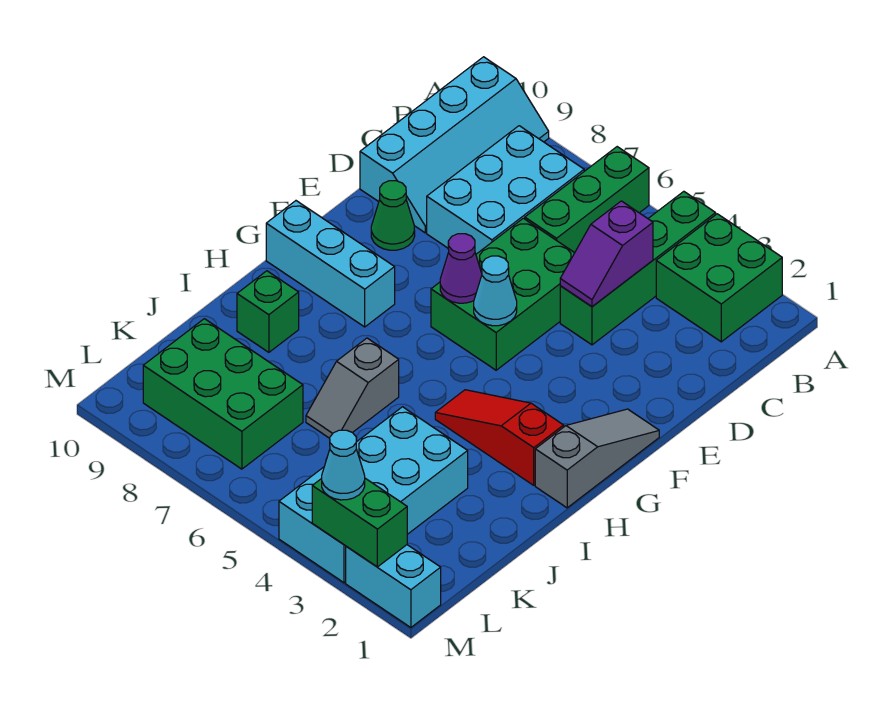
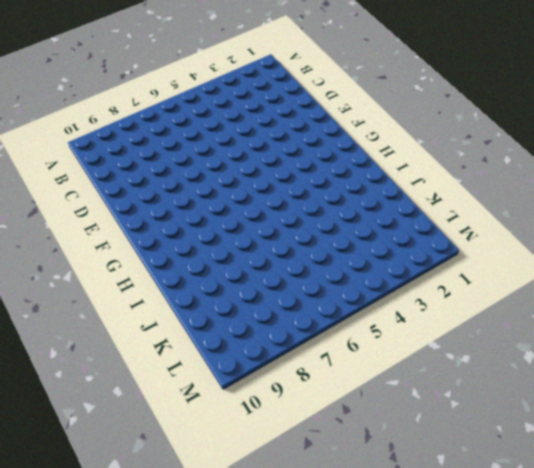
none -> green brick A2:B3 level 1
none -> green brick A4:D4 level 1
none -> green brick A6:C6 level 1

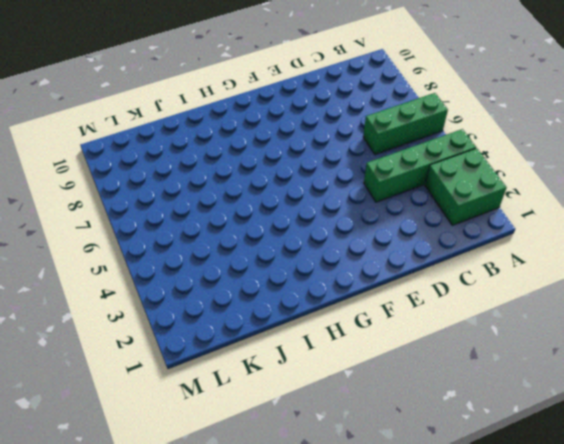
none -> cyan slope A9:D10 level 1 top 10
none -> cyan brick B7:D8 level 1
none -> green brick D5:F6 level 1

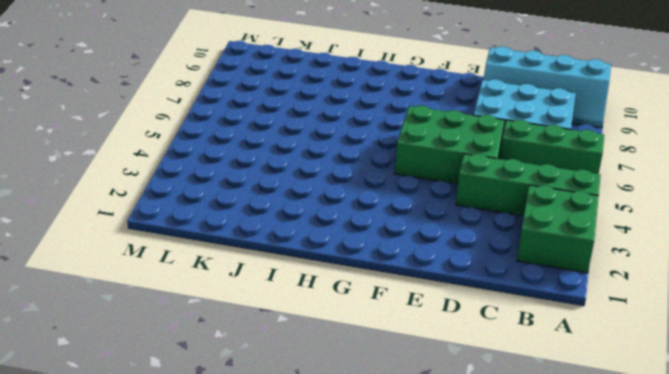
none -> green cone E9 level 1
none -> grey slope F1:H1 level 1 top H
none -> cyan brick G8:G10 level 1

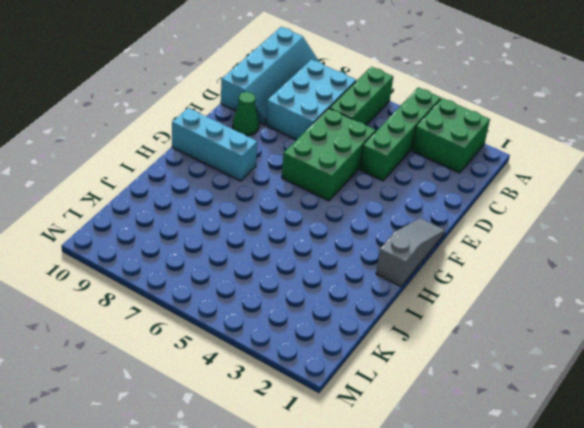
none -> red slope H2:H4 level 1 top 2
none -> grey slope I6:J6 level 1 top I
none -> green brick I9 level 1

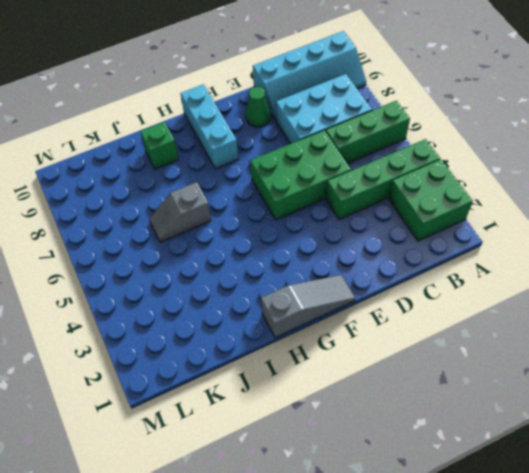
none -> red slope H2:H4 level 1 top 2
none -> cyan brick J3:M4 level 1
none -> green brick K7:L9 level 1

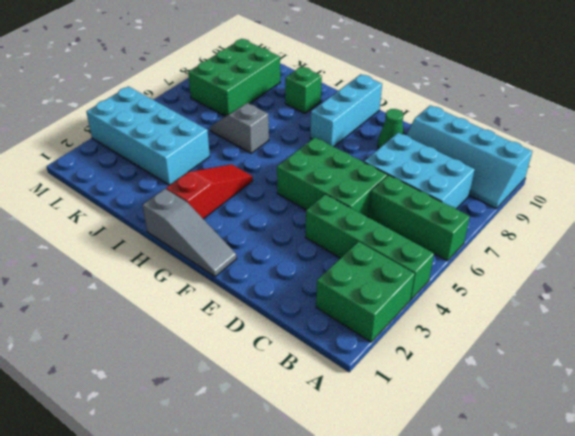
none -> cyan brick M1:M2 level 1
none -> purple slope C4:D4 level 2 top C
none -> cyan cone F5 level 2

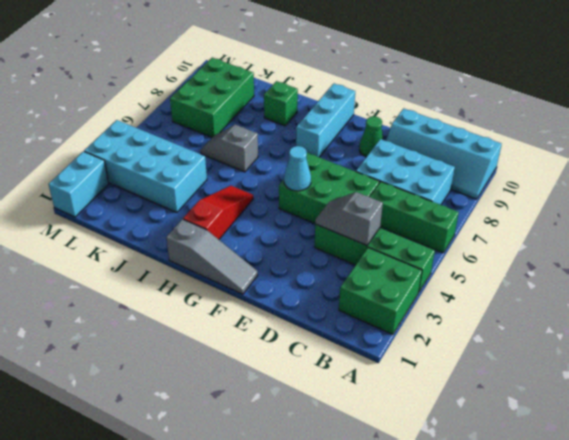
grey slope C4:D4 level 2 top C -> purple slope C4:D4 level 2 top C
none -> purple cone F6 level 2
none -> green brick M2:M3 level 2
none -> cyan cone M3 level 3

